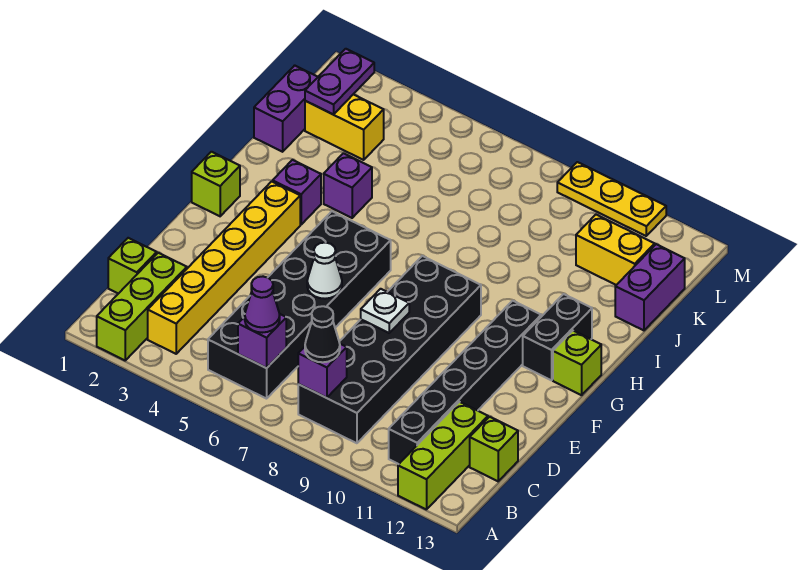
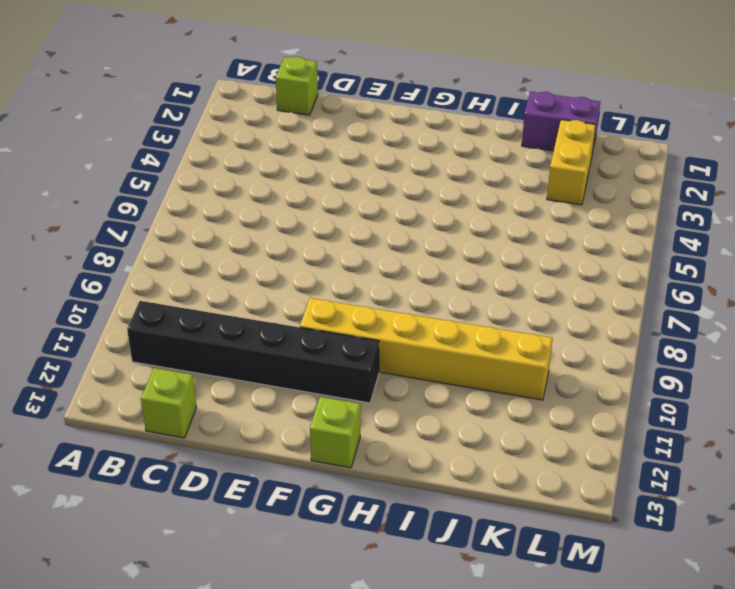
yellow brick F10:K10 level 1 -> yellow brick B3:G3 level 1
none -> lime brick A2:C2 level 1
none -> lime brick A12:C12 level 1
none -> black brick B5:G6 level 1

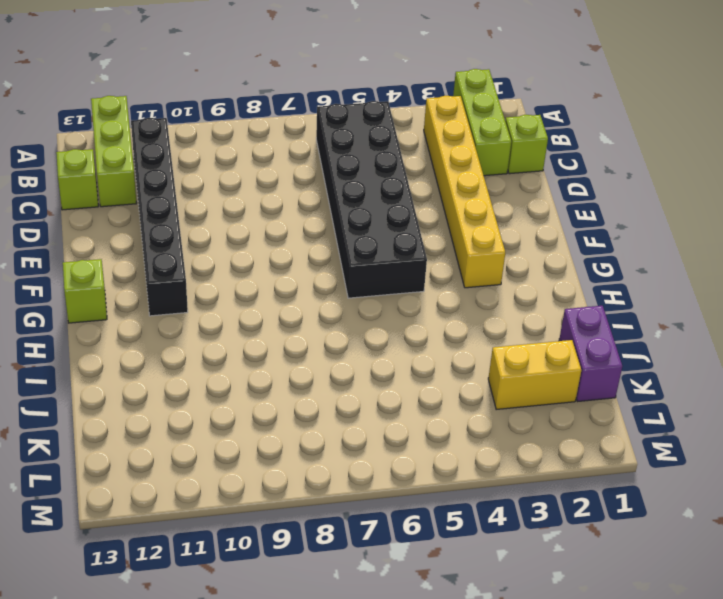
none -> black brick B8:G9 level 1
none -> lime brick G1 level 1
none -> black brick G12:H12 level 1

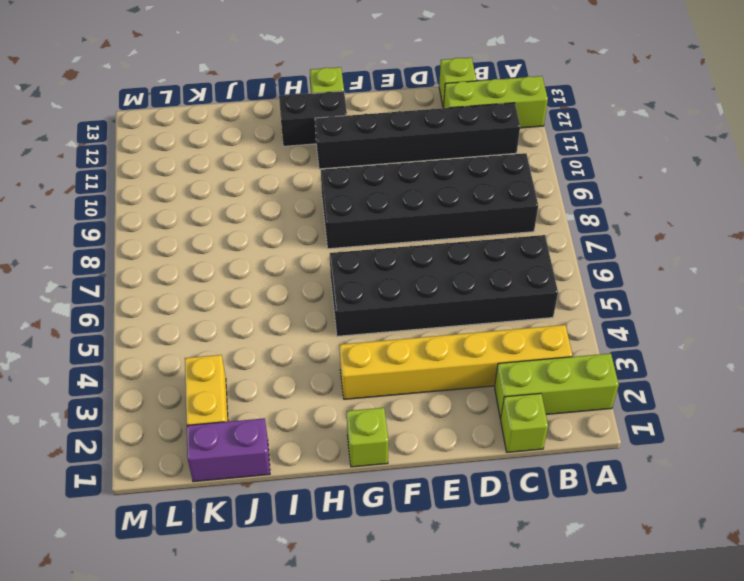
none -> purple brick H3 level 1
none -> purple brick I4 level 1
none -> purple brick J13:K13 level 1

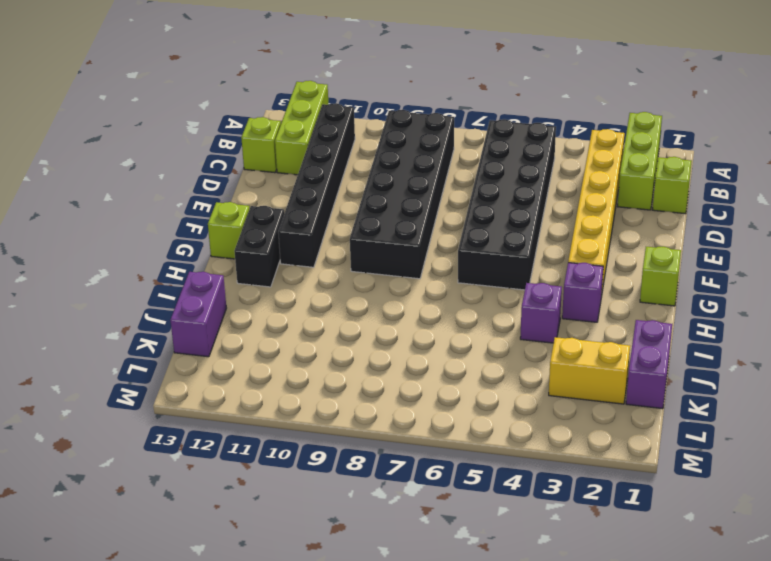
none -> yellow brick K11:K12 level 1
none -> yellow plate M9:M11 level 1
none -> purple brick B6 level 2

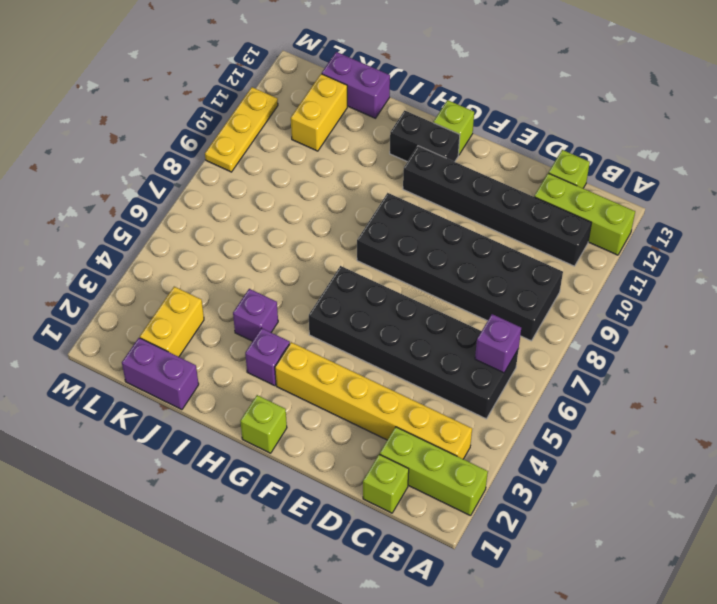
none -> purple brick B8 level 2
none -> white cone E6 level 2
none -> white plate E8 level 2

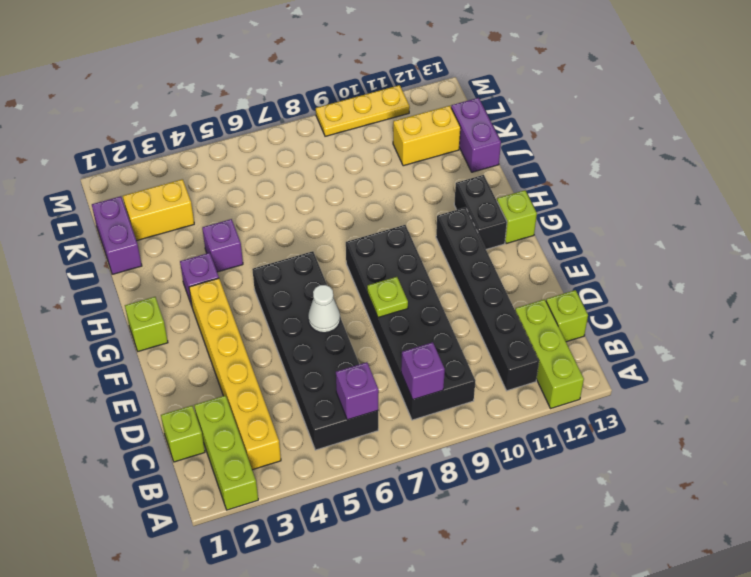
lime plate E8 level 2 -> white plate E8 level 2
none -> purple plate K2:L2 level 2
none -> purple cone B6 level 3
none -> black cone B8 level 3

